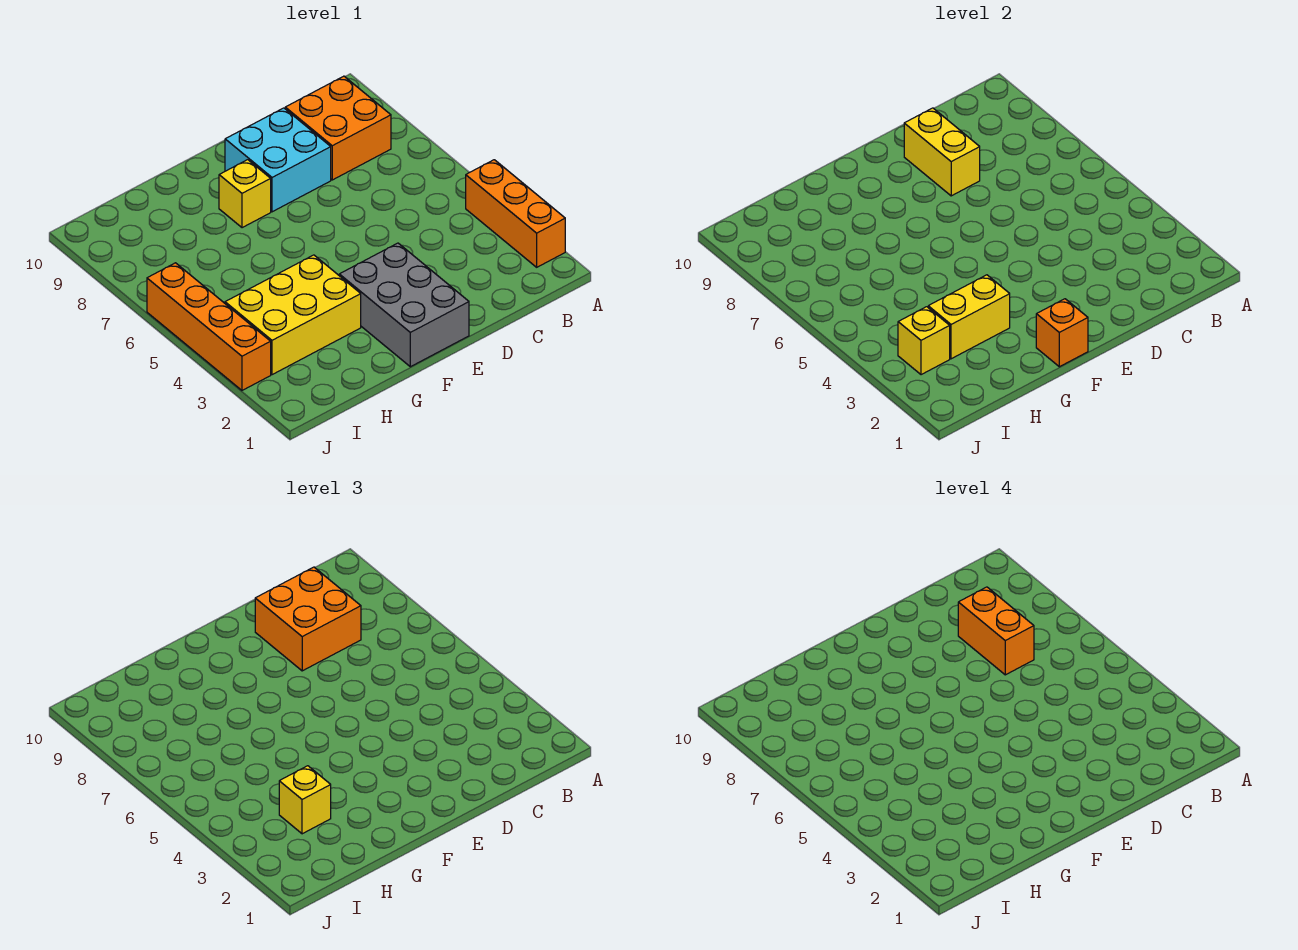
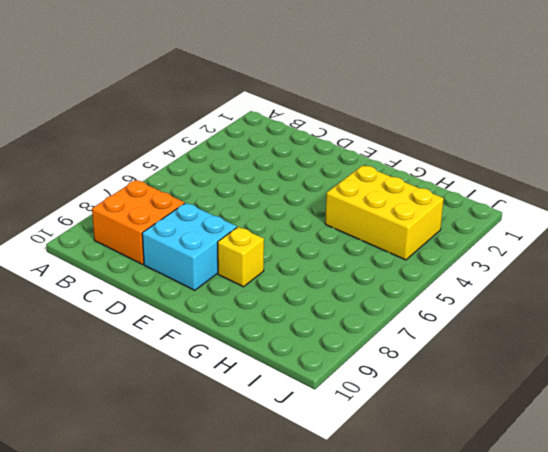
none -> orange brick A2:A4 level 1
none -> grey brick E1:F3 level 1
none -> orange brick J3:J6 level 1

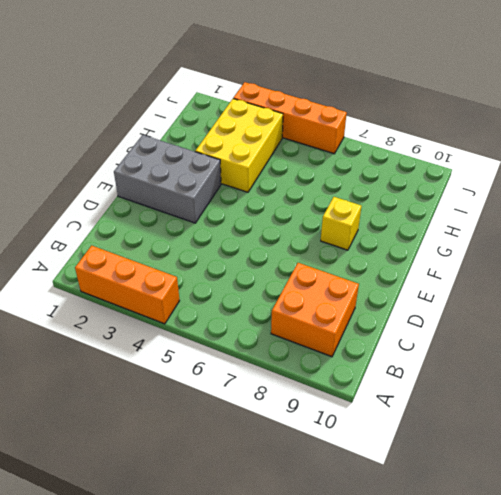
none -> cyan brick D8:E9 level 1
none -> yellow brick D8:D9 level 2
none -> orange brick F1 level 2

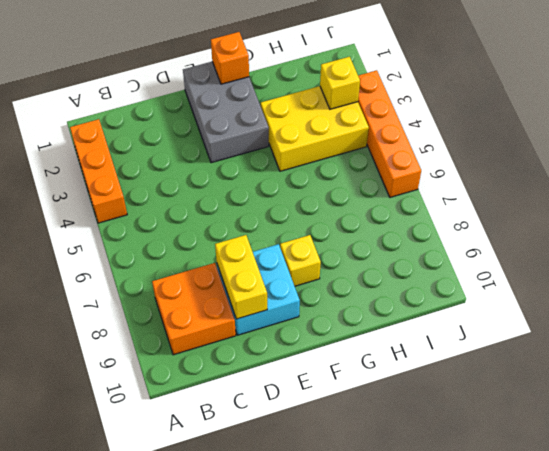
none -> yellow brick G3:H3 level 2
none -> orange brick C8:D9 level 3
none -> yellow brick H3 level 3

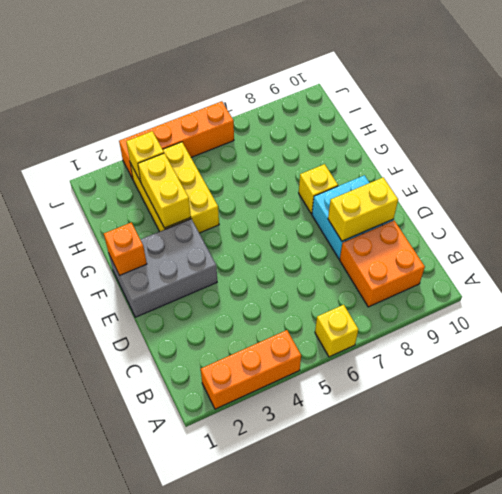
yellow brick A6 level 1 -> yellow brick H3 level 3
none -> orange brick C8:D9 level 3
none -> orange brick C7:C8 level 4

